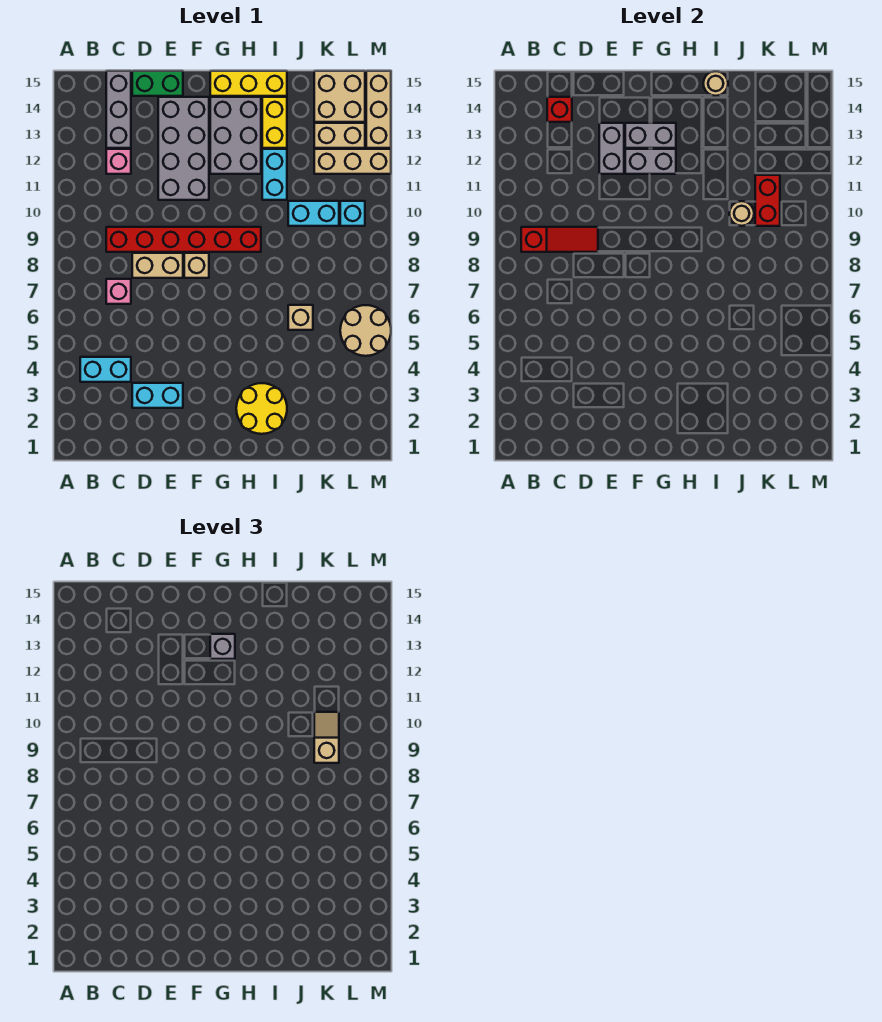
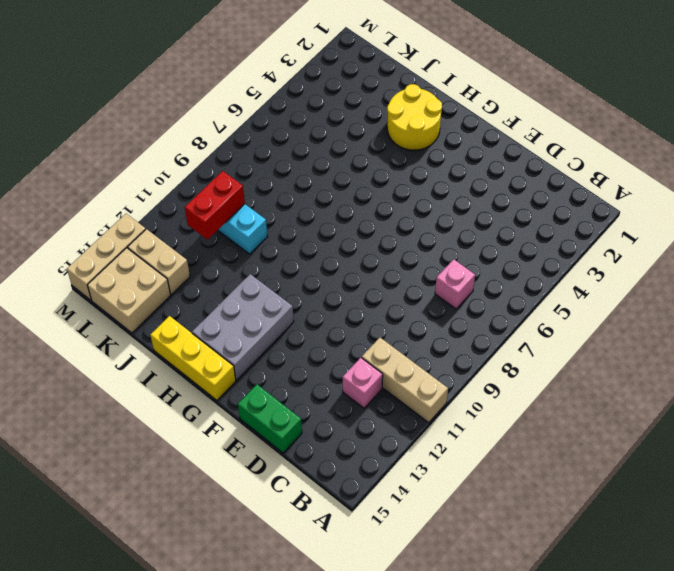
tan brick A11:C11 level 1 -> tan brick K12:M12 level 1
none -> cyan brick B4:C4 level 1
none -> red brick C9:H9 level 1
none -> grey brick C13:C15 level 1
none -> cyan brick D3:E3 level 1

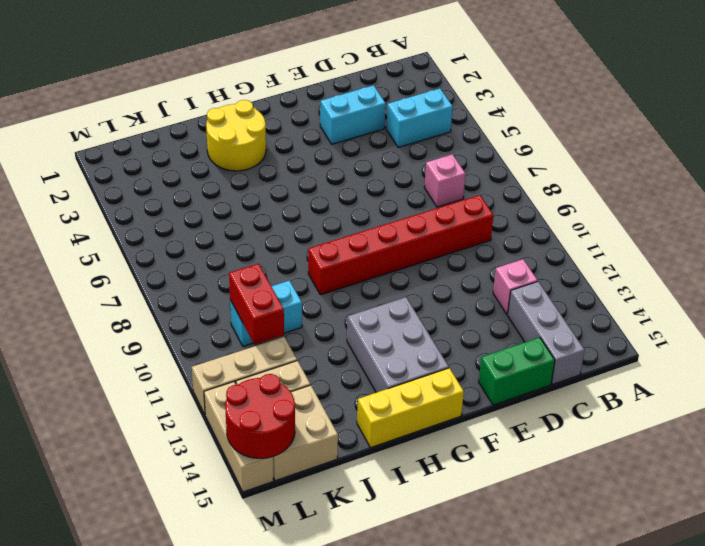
red round brick L14:M15 level 2 -> none
none -> tan brick D8:E8 level 1
none -> grey brick E11:F14 level 1
none -> tan brick F8 level 1
none -> cyan brick I11:I12 level 1

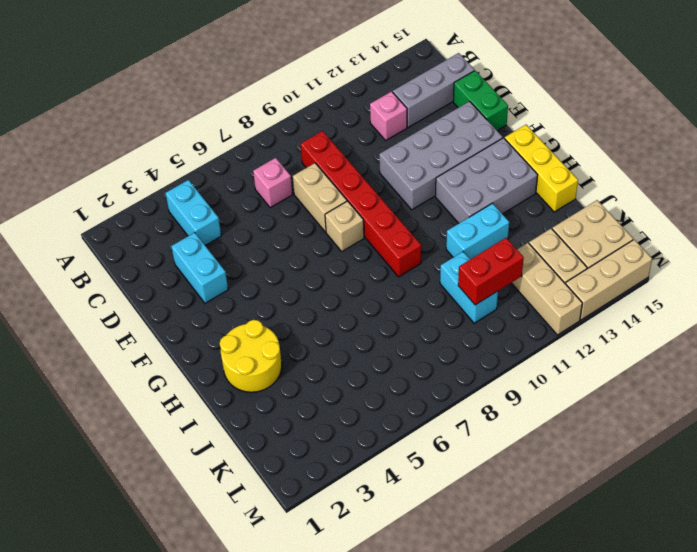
none -> yellow brick I13:I14 level 1
none -> tan brick J6 level 1
none -> tan round brick L5:M6 level 1
none -> cyan brick L10 level 1

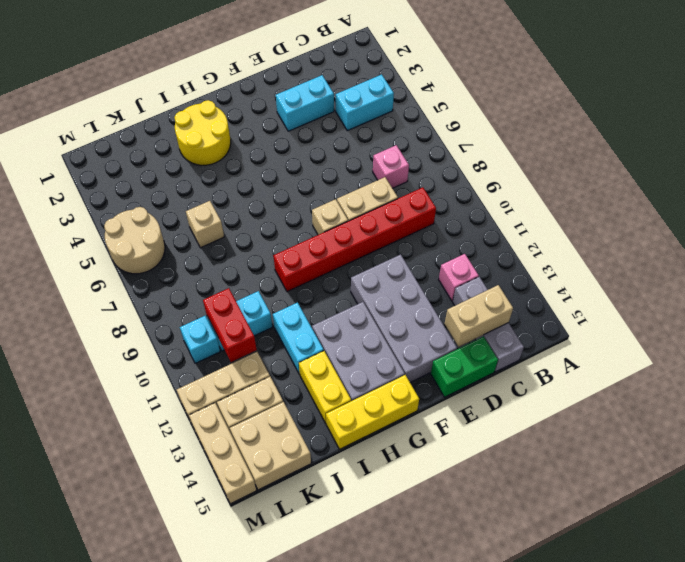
tan brick C14:D14 level 2 -> red brick C14 level 2
none -> red slope B9:D9 level 2 top B
none -> grey brick E12:E13 level 2
none -> grey brick F12:G12 level 2
none -> grey brick F13:G13 level 2

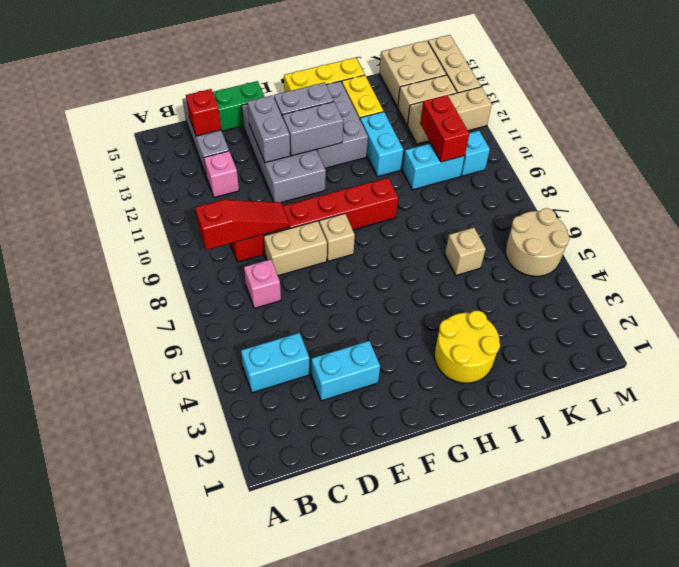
none -> tan round brick I15 level 2
none -> tan round brick J10 level 2
none -> grey brick G13 level 3
none -> tan slope K9:K10 level 3 top 9

